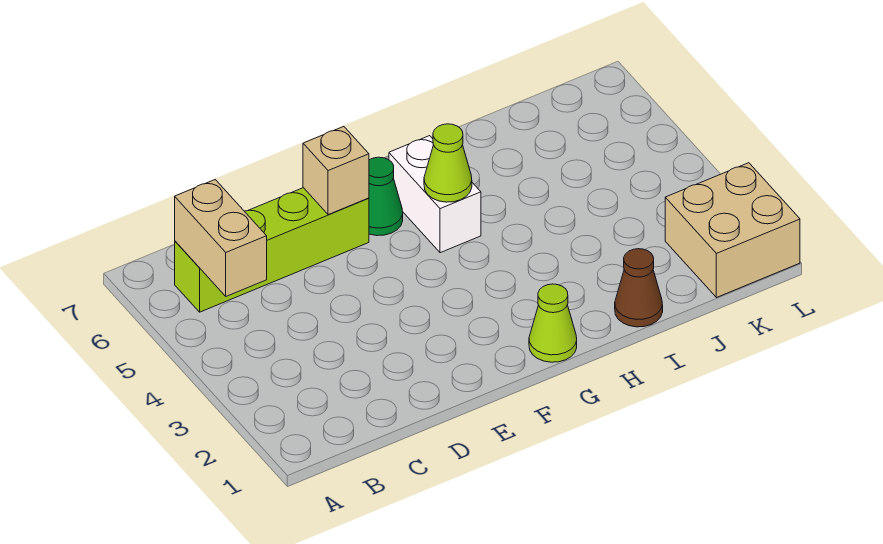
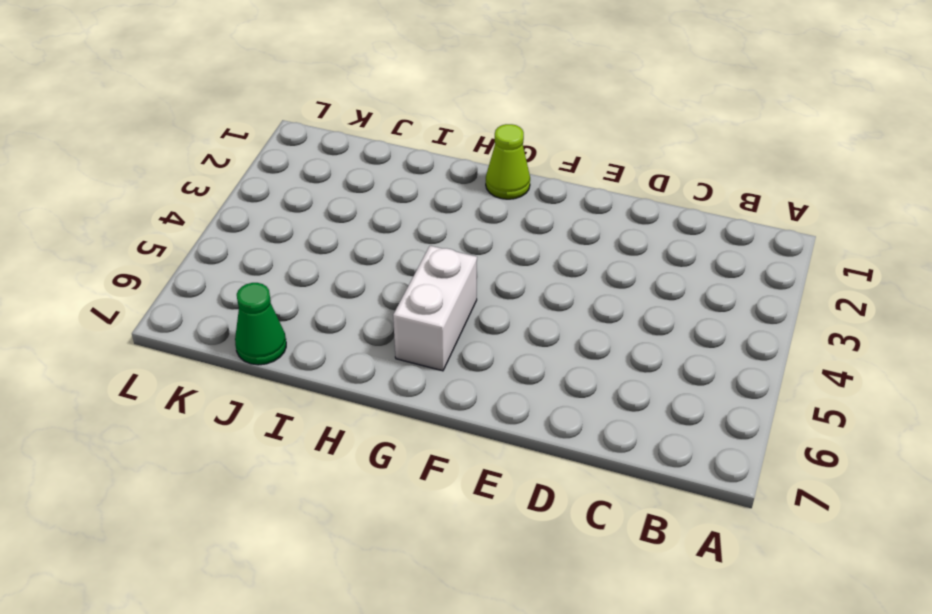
green cone J7 level 1 -> green cone F6 level 1
none -> lime brick B6:E6 level 1
none -> brown cone I1 level 1

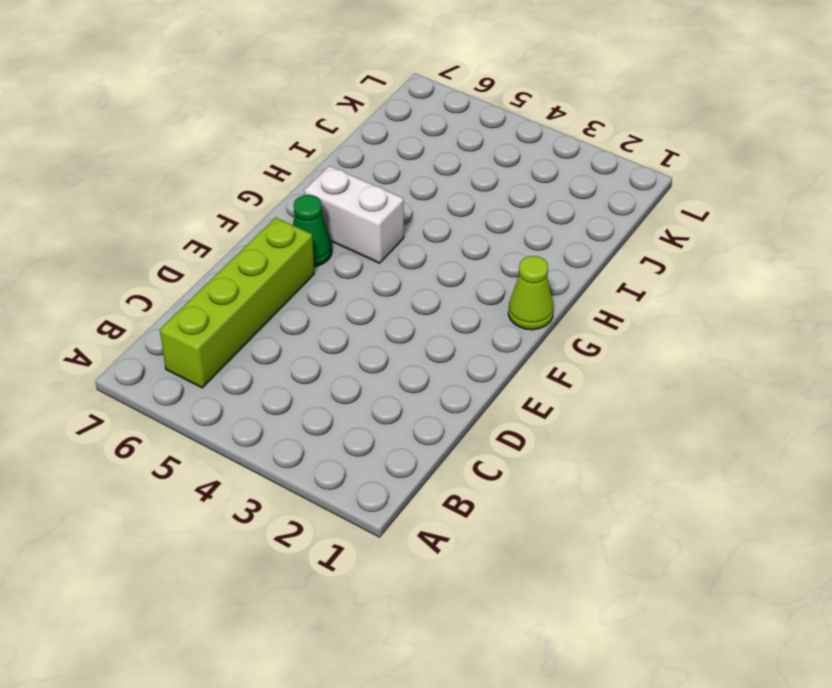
none -> brown cone I1 level 1
none -> tan brick K1:L2 level 1

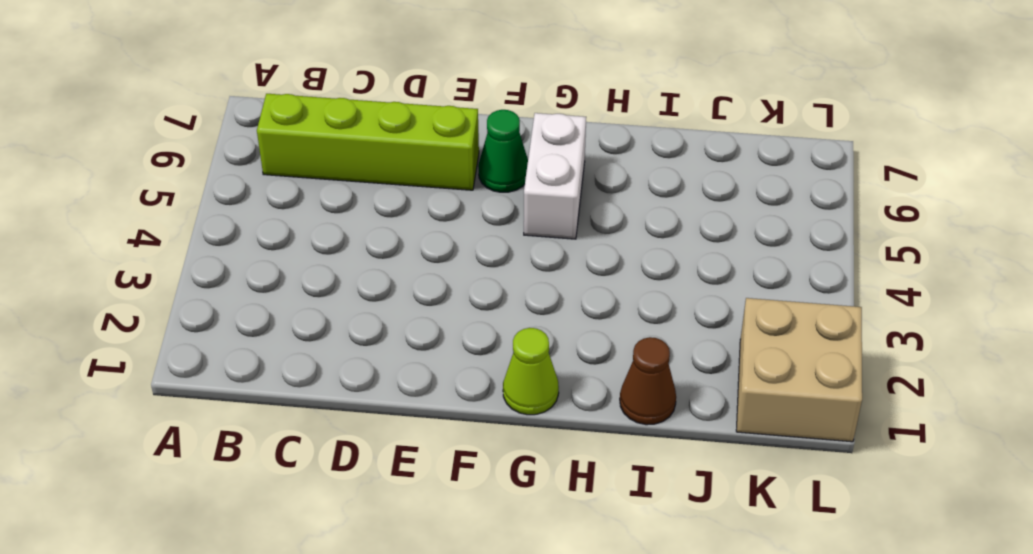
none -> tan brick B5:B6 level 2
none -> tan brick E6 level 2

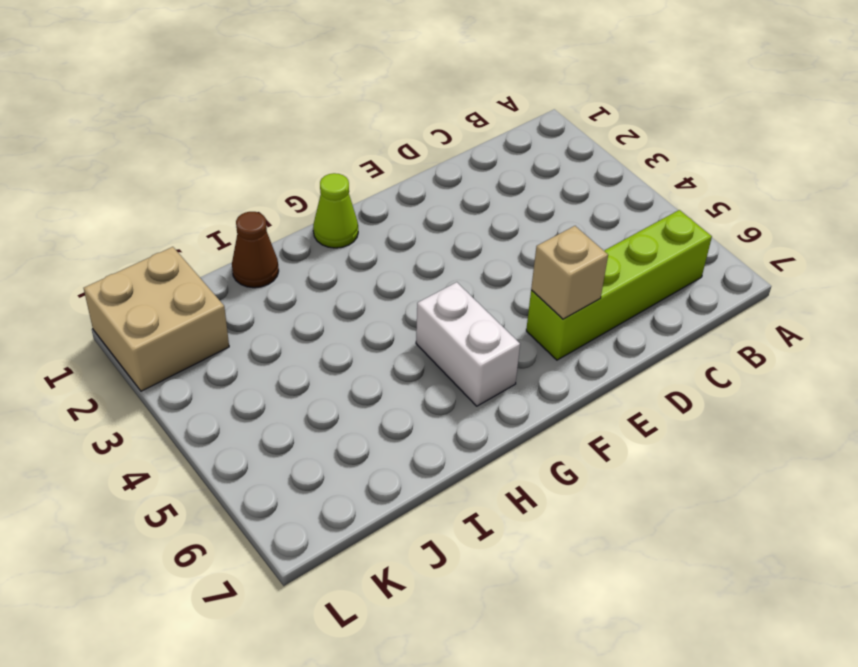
none -> green cone F6 level 1
none -> tan brick B5:B6 level 2

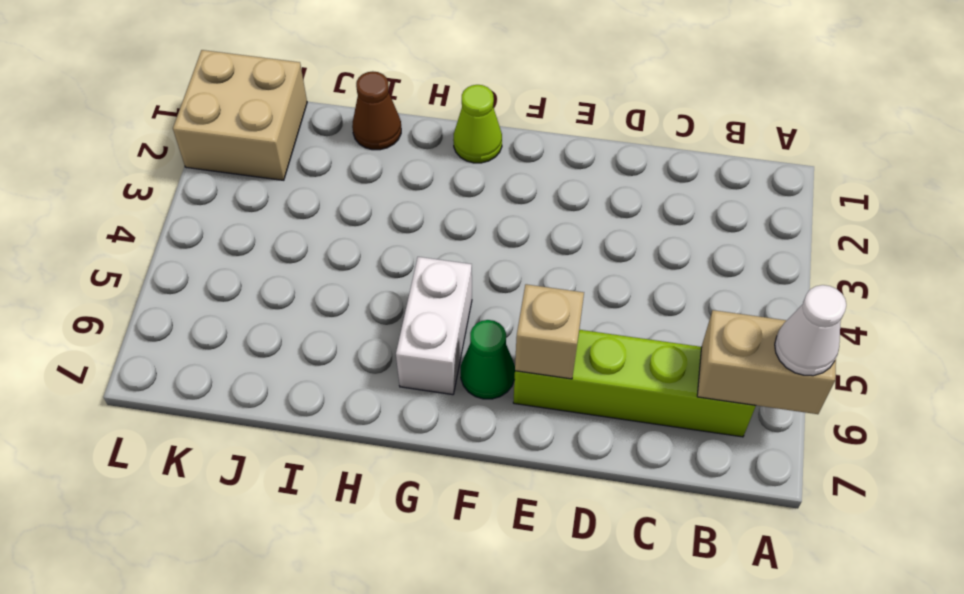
tan brick A6:B6 level 2 -> tan brick B5:B6 level 2
white cone A6 level 3 -> none
none -> lime cone G5 level 2

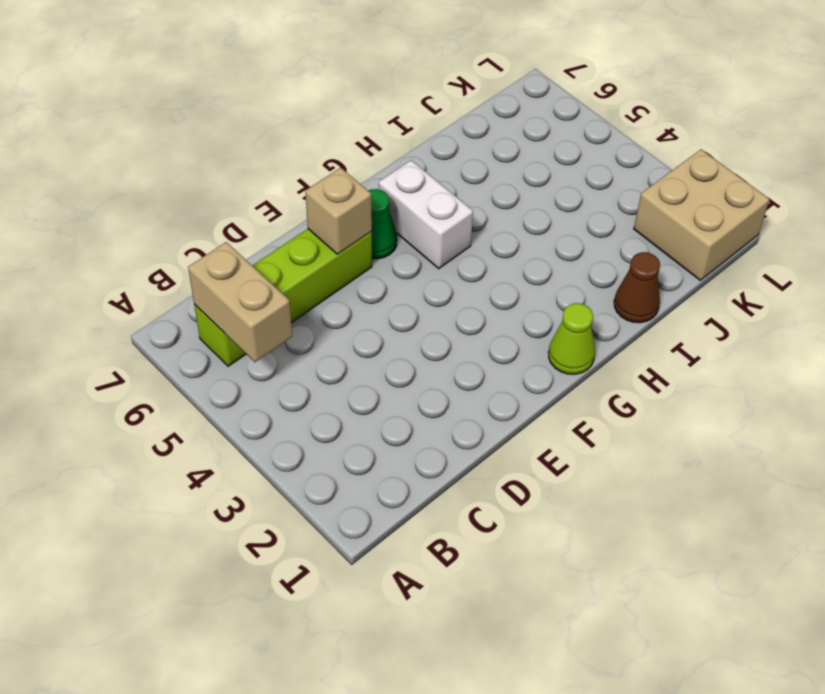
none -> lime cone G5 level 2

